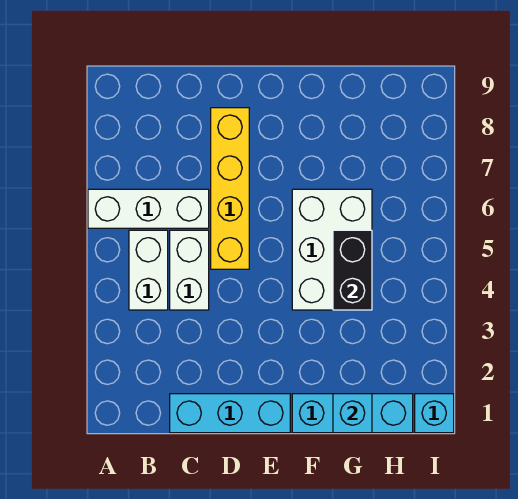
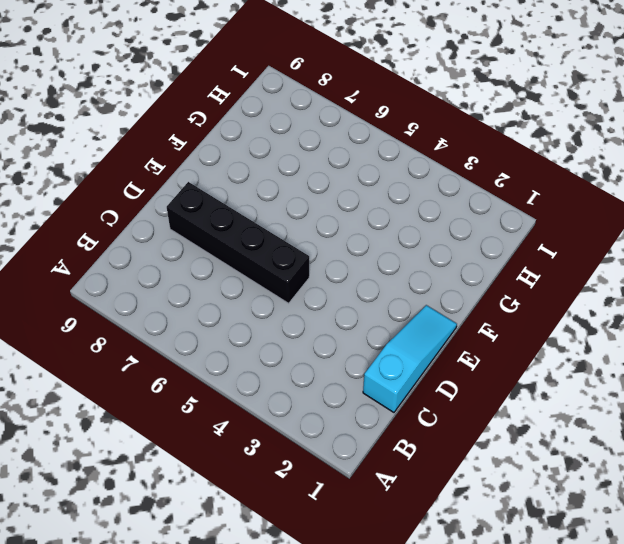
cyan slope C1:E1 level 1 top C -> cyan brick C1:E1 level 1
black brick D5:D8 level 1 -> yellow brick D5:D8 level 1
none -> white brick A6:C6 level 1
none -> white brick B4:B5 level 1

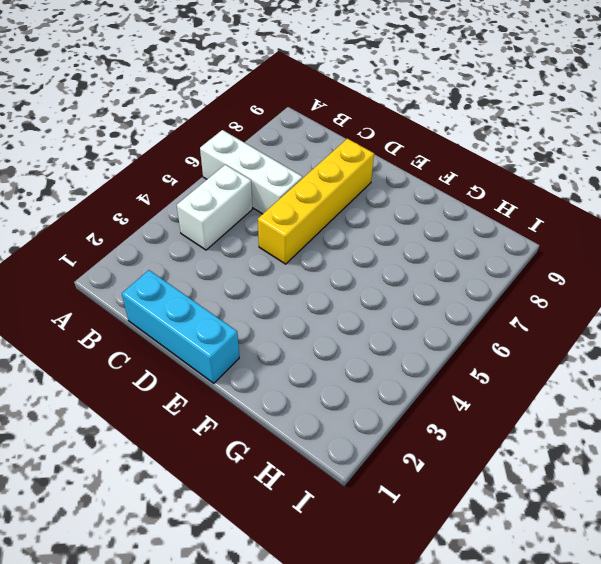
none -> white brick C4:C5 level 1
none -> cyan brick F1:H1 level 1

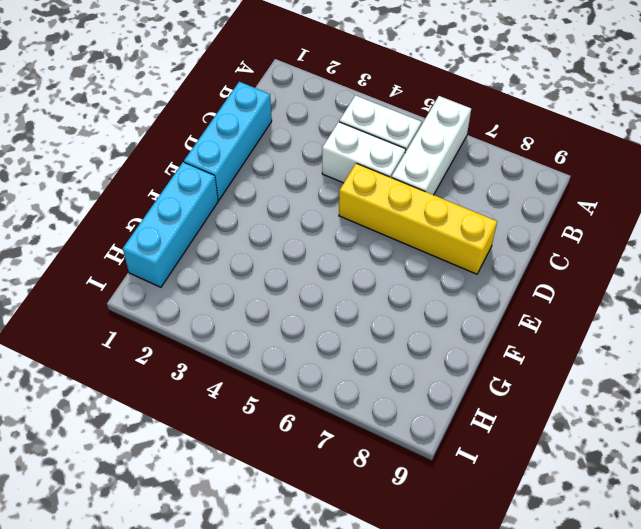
none -> white brick F4:G6 level 1
none -> cyan brick I1 level 1

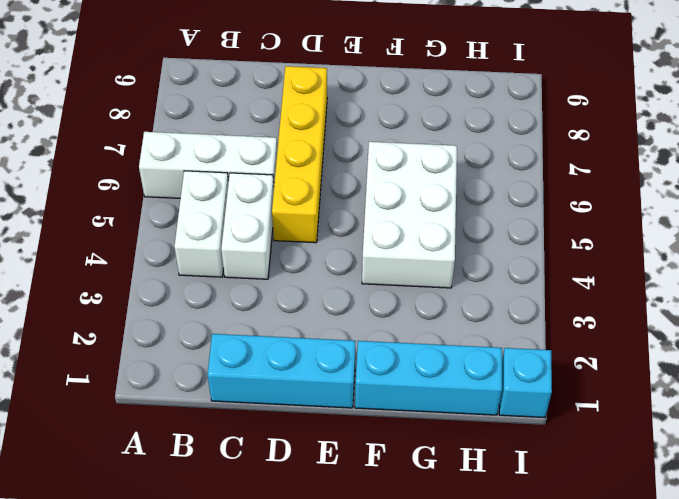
none -> cyan brick G1 level 2
none -> black brick G4:G5 level 2

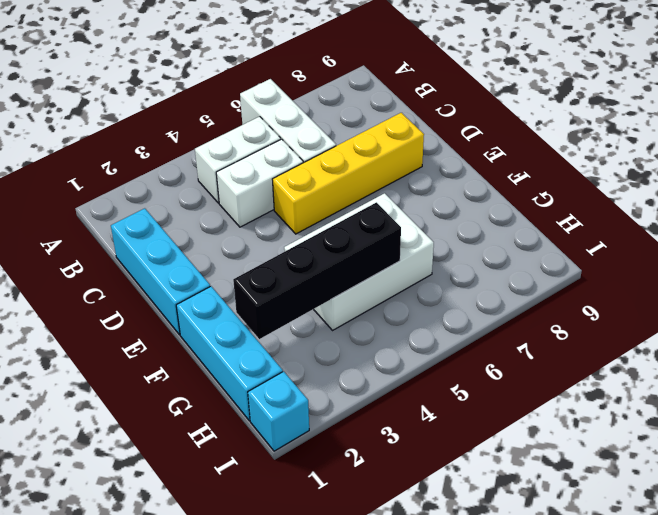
black brick G2:G5 level 2 -> black brick G4:G5 level 2
none -> cyan brick G1 level 2

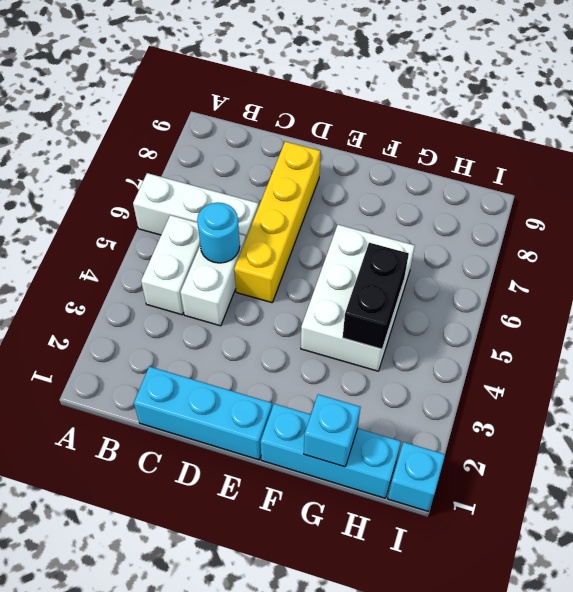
cyan round brick C5 level 2 -> none

